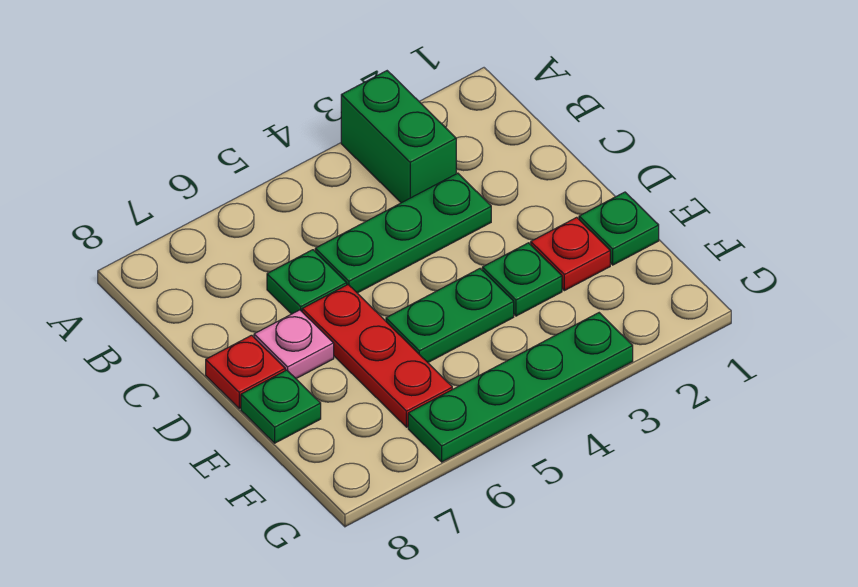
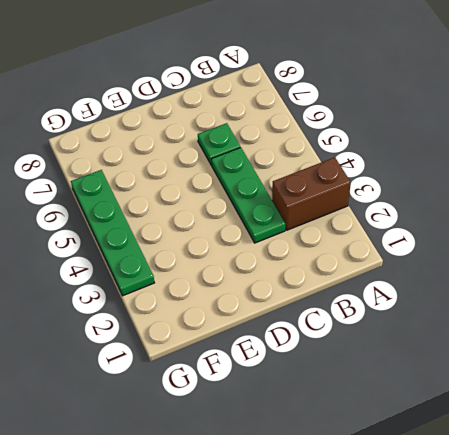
brown brick A3:B3 level 1 -> green brick A3:B3 level 1
none -> red plate D6:F6 level 1
none -> pink plate D7 level 1
none -> red plate D8 level 1

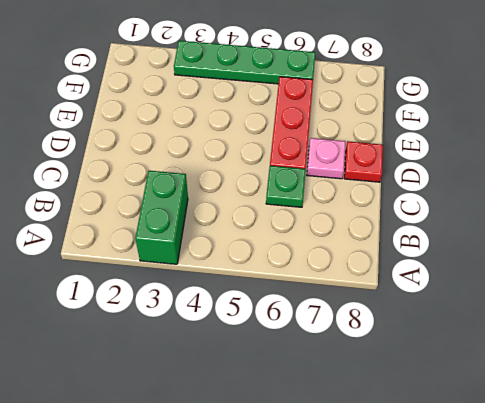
none -> green plate C3:C5 level 1
none -> green plate E1 level 1
none -> red plate E2 level 1

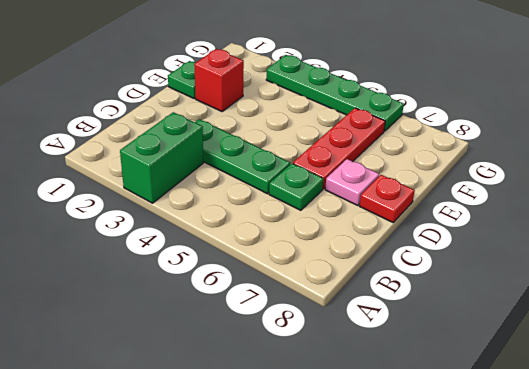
red brick E2 level 1 -> red plate E2 level 1
none -> green plate E3 level 1
none -> green plate E4:E5 level 1
none -> green plate E8 level 1

